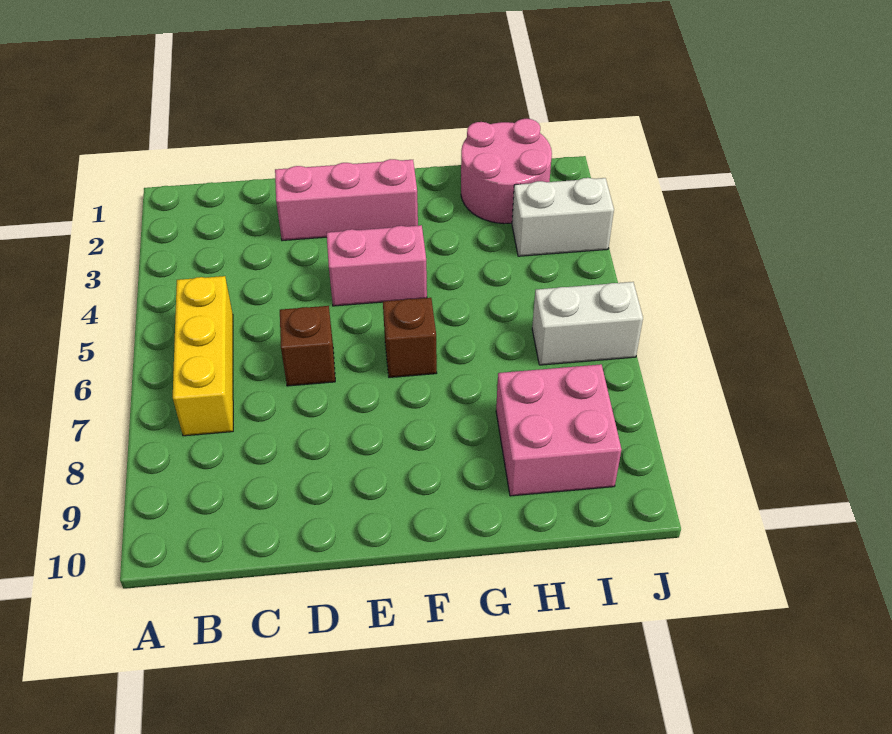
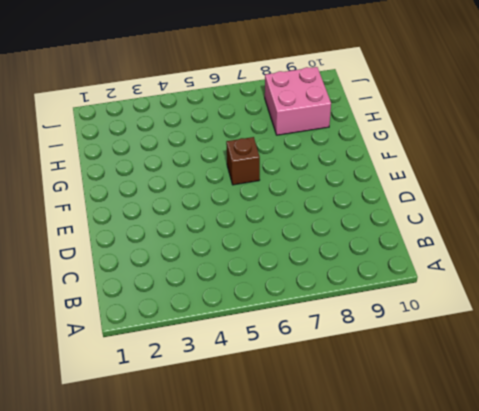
none -> yellow brick B5:B7 level 1
none -> pink brick D2:F2 level 1

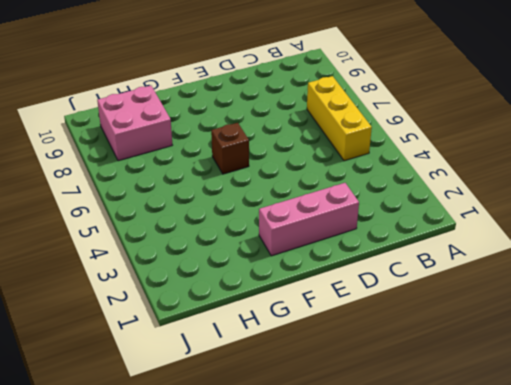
none -> brown brick D6 level 1
none -> pink brick E4:F4 level 1

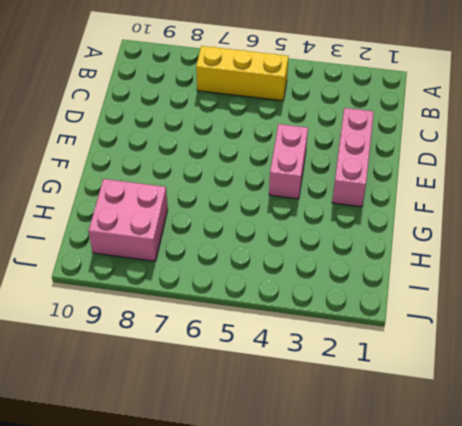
none -> brown brick D6 level 1
none -> brown brick F6 level 1

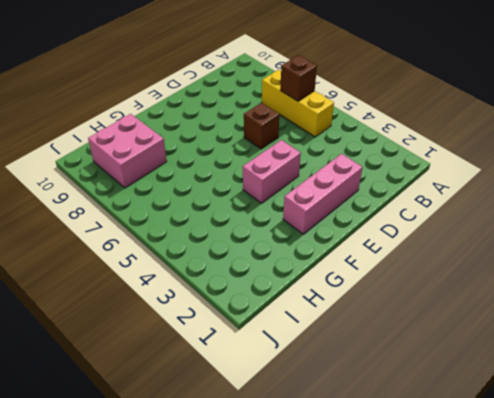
brown brick B6 level 2 -> brown brick F6 level 1
none -> pink round brick H1:I2 level 1
none -> white brick I3:J3 level 1

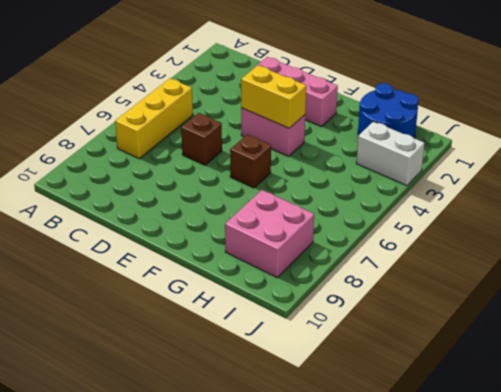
yellow brick E4:F4 level 2 -> none
blue round brick H1:I2 level 1 -> pink round brick H1:I2 level 1
none -> white brick I6:J6 level 1

